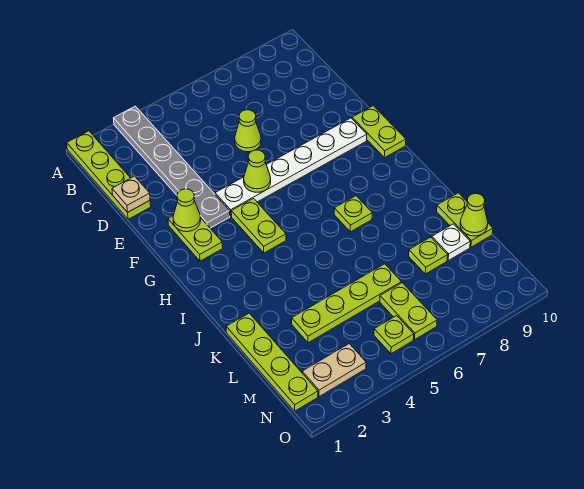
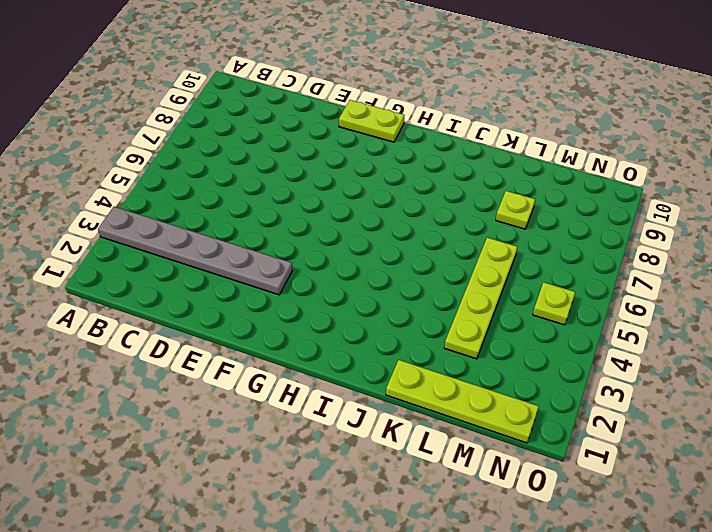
none -> lime plate A1:D1 level 1
none -> lime cone D6 level 1
none -> lime plate F2:G2 level 1

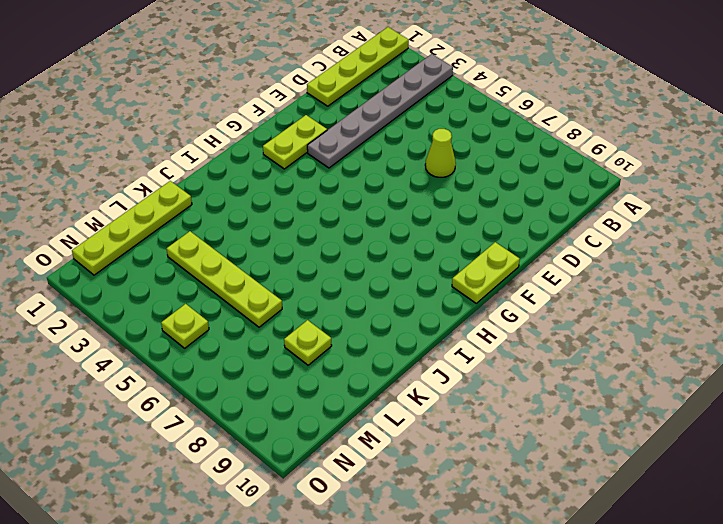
none -> white plate F4:F9 level 1
none -> lime plate G4:H4 level 1
none -> lime plate I7 level 1

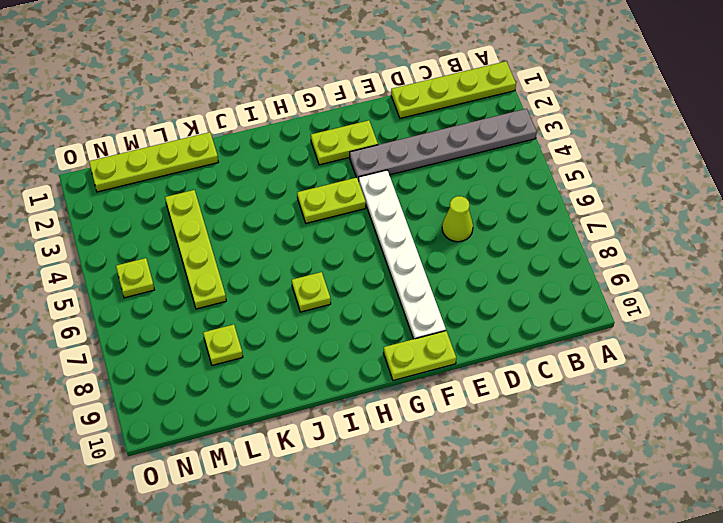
none -> lime plate K10:L10 level 1
none -> white plate L9 level 1
none -> lime plate M6:N6 level 1

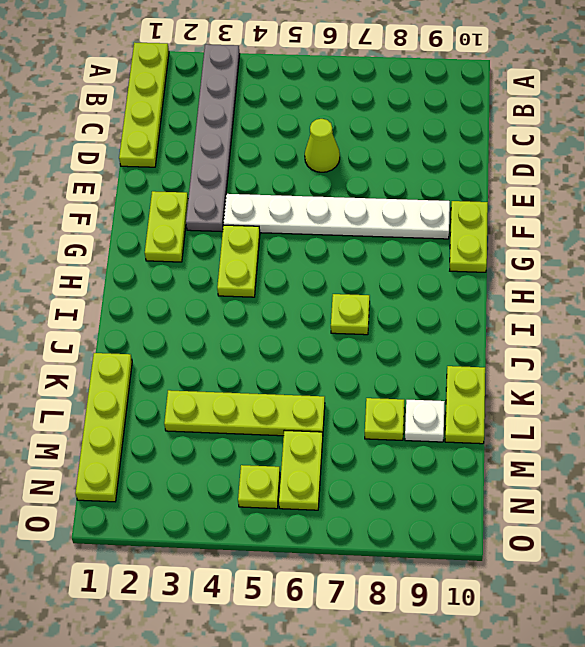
none -> tan plate N2:N3 level 1
none -> tan plate D1 level 2
none -> lime cone F2 level 2

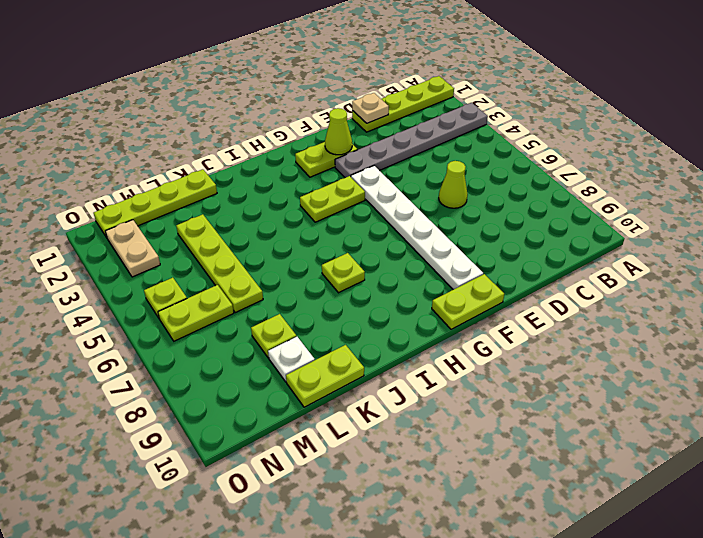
none -> lime cone F5 level 2
none -> lime cone L10 level 2

